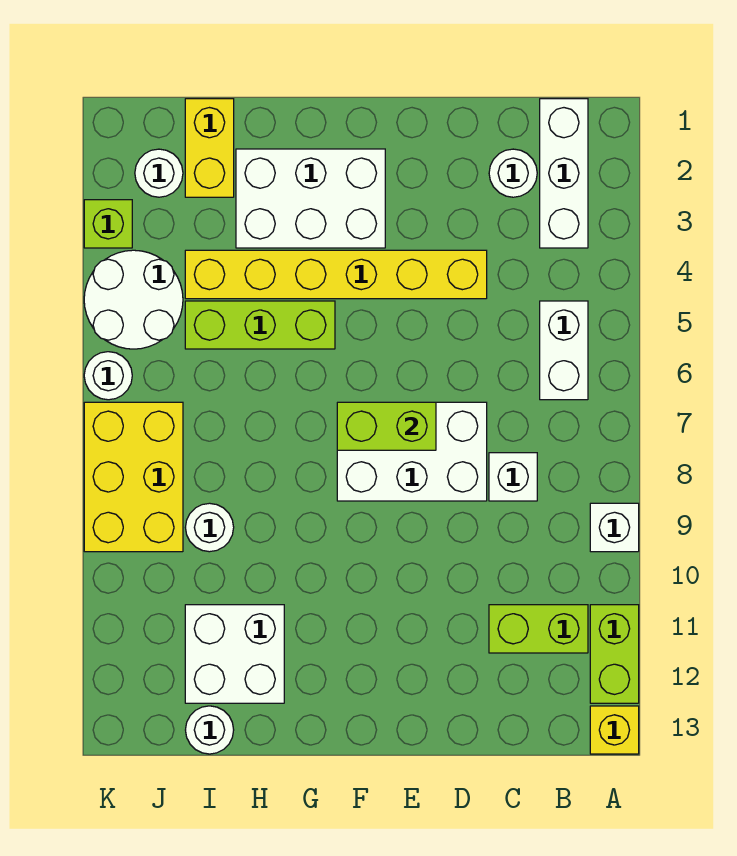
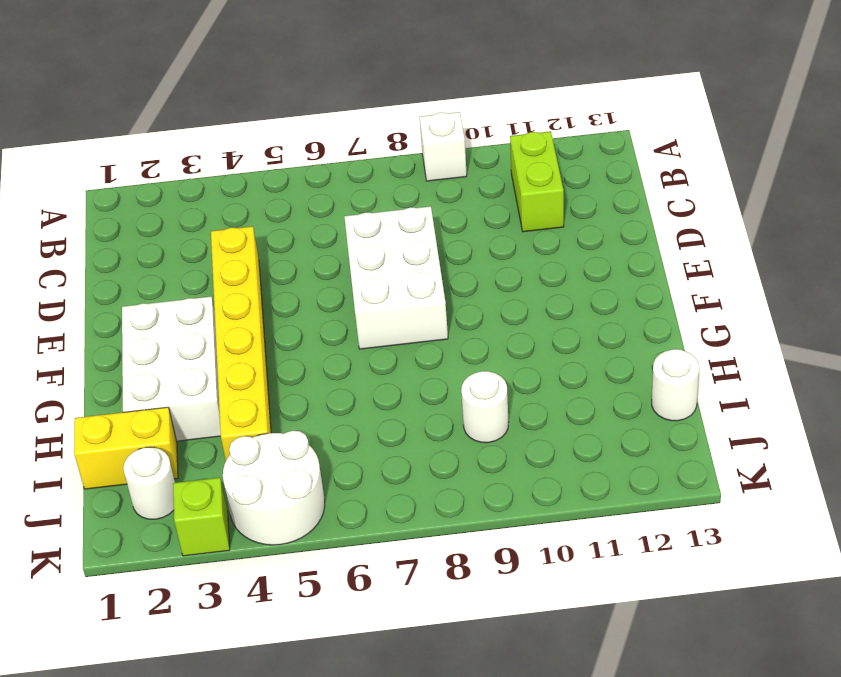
none -> lime brick A11:A12 level 1
none -> yellow brick A13 level 1
none -> white brick B1:B3 level 1

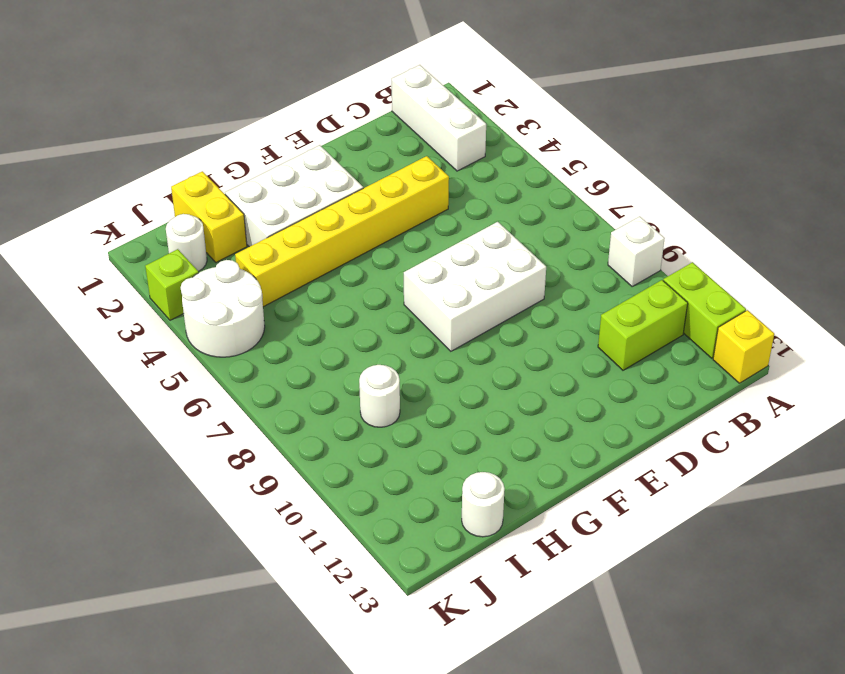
none -> white brick B5:B6 level 1
none -> white round brick C2 level 1
none -> white brick C8 level 1

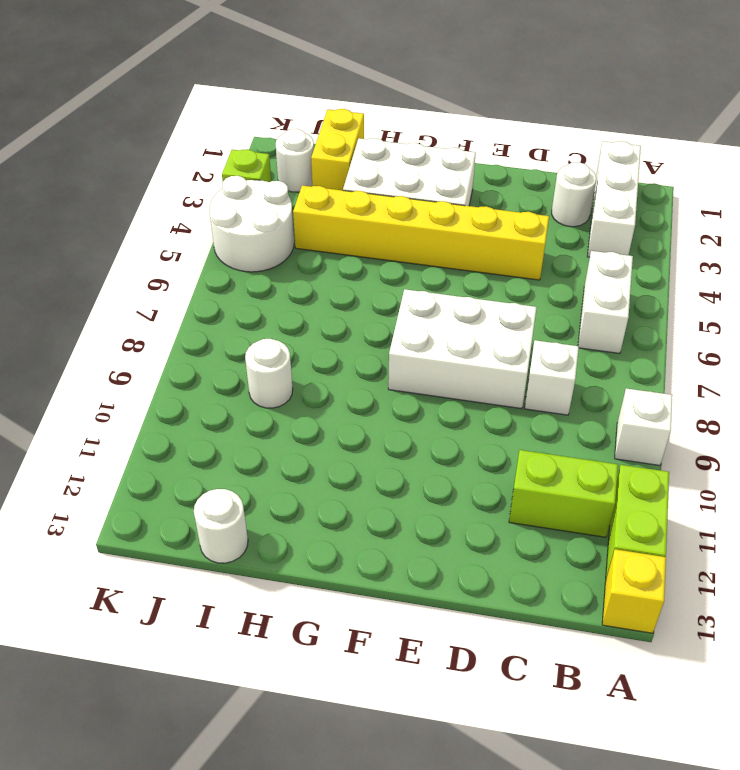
none -> lime brick G5:I5 level 1
none -> white brick H11:I12 level 1
none -> yellow brick J7:K9 level 1

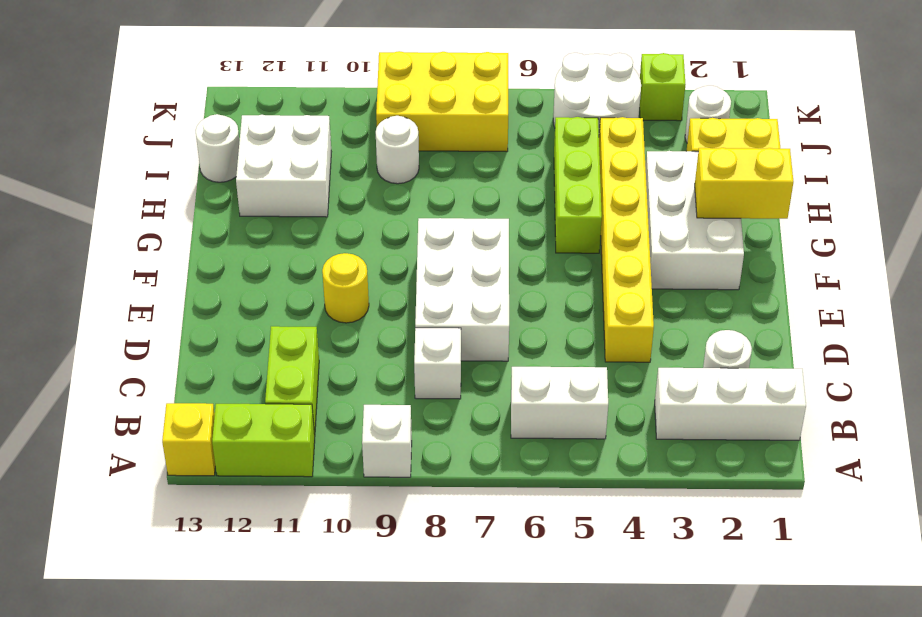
yellow round brick E10 level 1 -> none
yellow brick G1:G2 level 2 -> none
none -> white round brick K6 level 1
none -> lime brick E7:F7 level 2

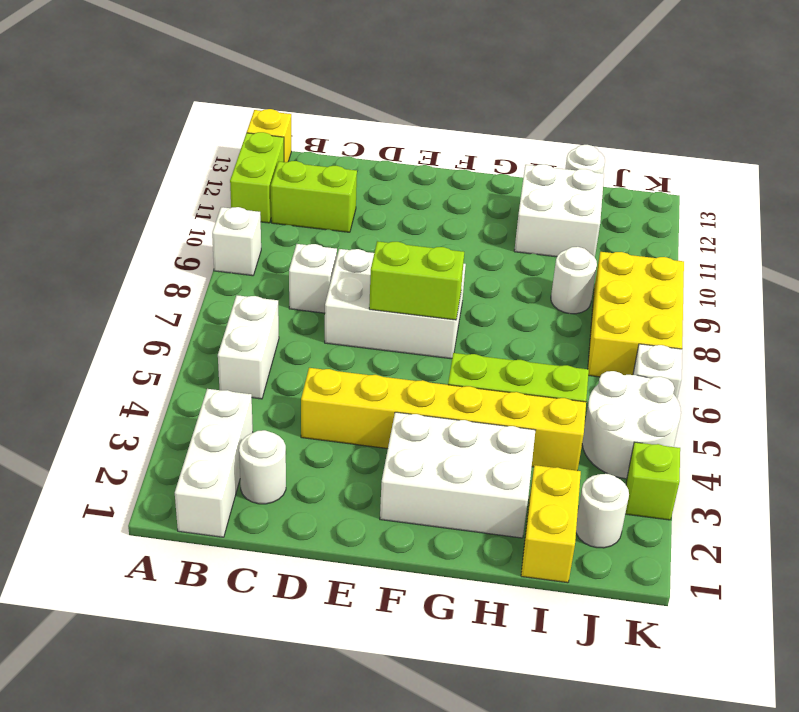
white brick K6 level 1 -> white round brick K6 level 1

